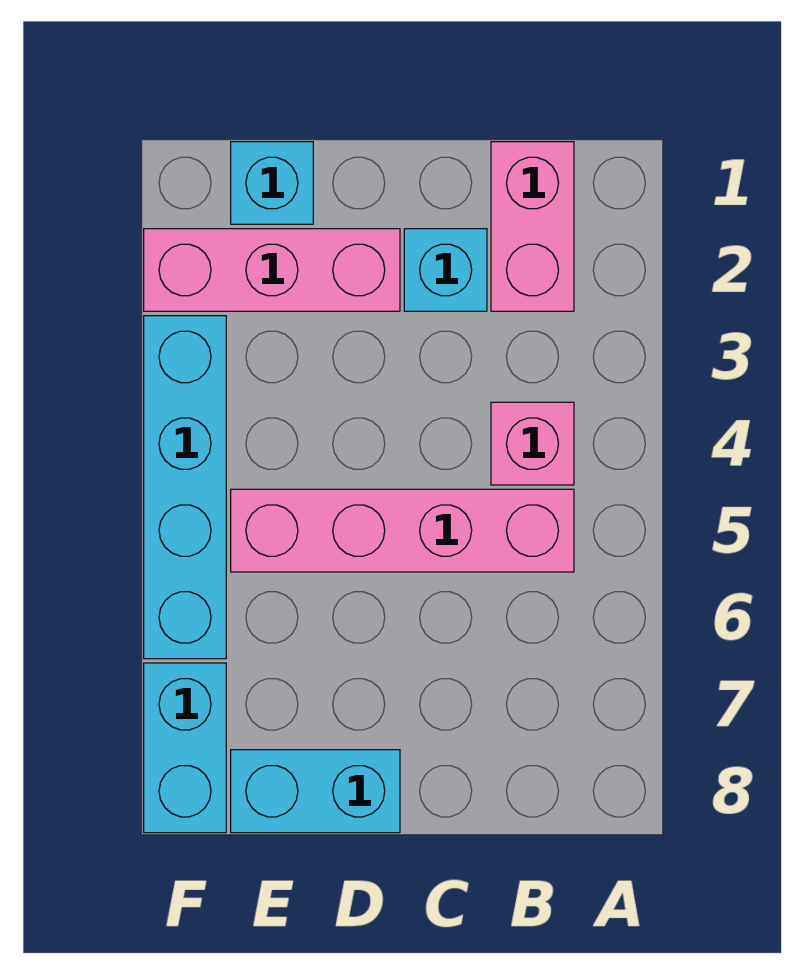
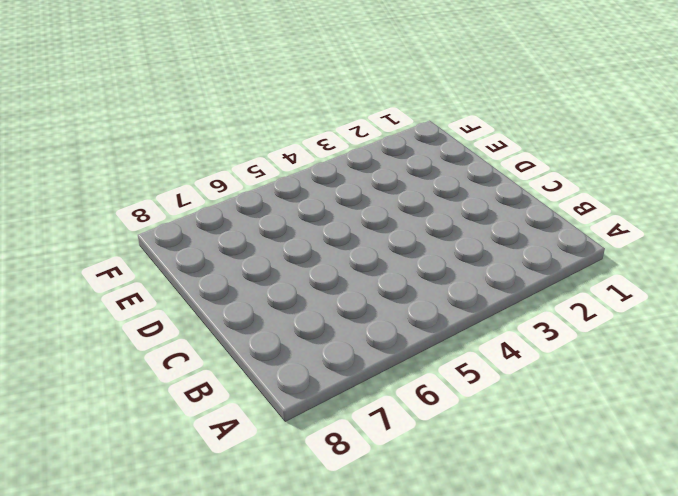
none -> pink brick B1:B2 level 1
none -> pink brick B4 level 1

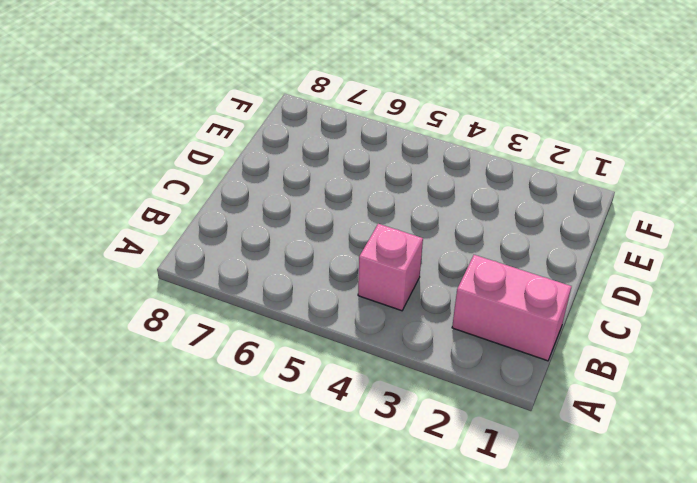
none -> pink brick B5:E5 level 1
none -> cyan brick C2 level 1

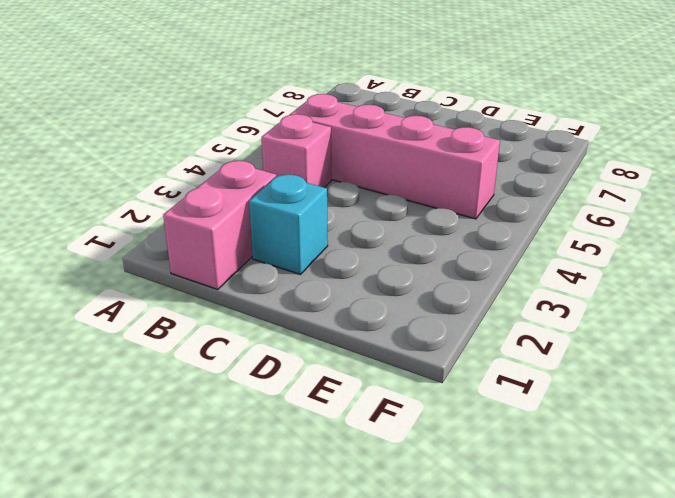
none -> pink brick D2:F2 level 1
none -> cyan brick D8:E8 level 1

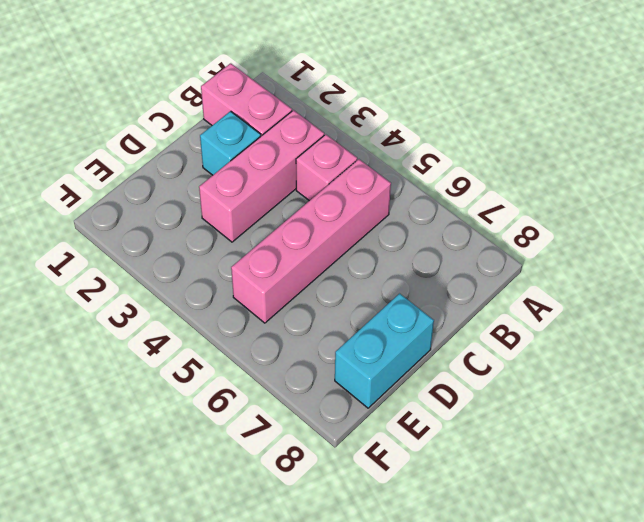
pink brick B3:D3 level 1 -> pink brick D2:F2 level 1
none -> cyan brick E1 level 1
none -> cyan brick F3:F6 level 1

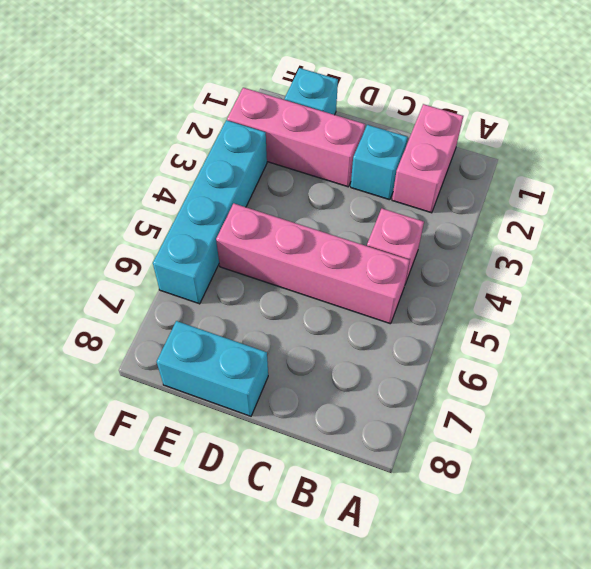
none -> cyan brick F7:F8 level 1

